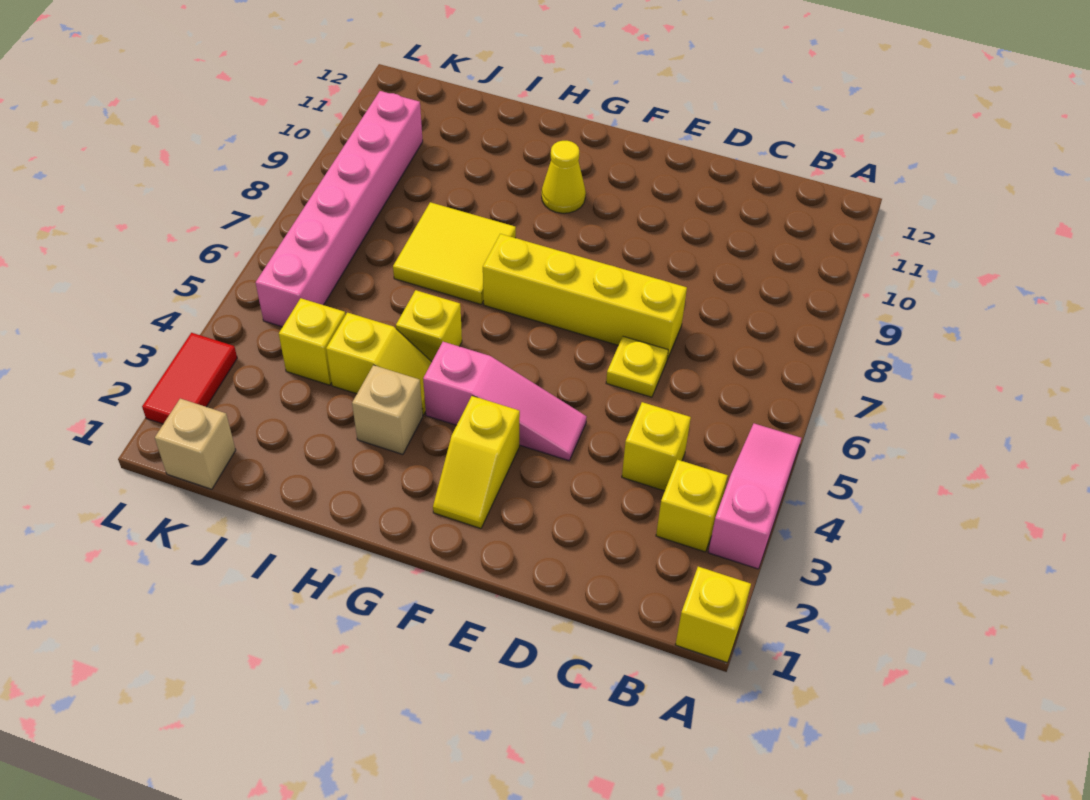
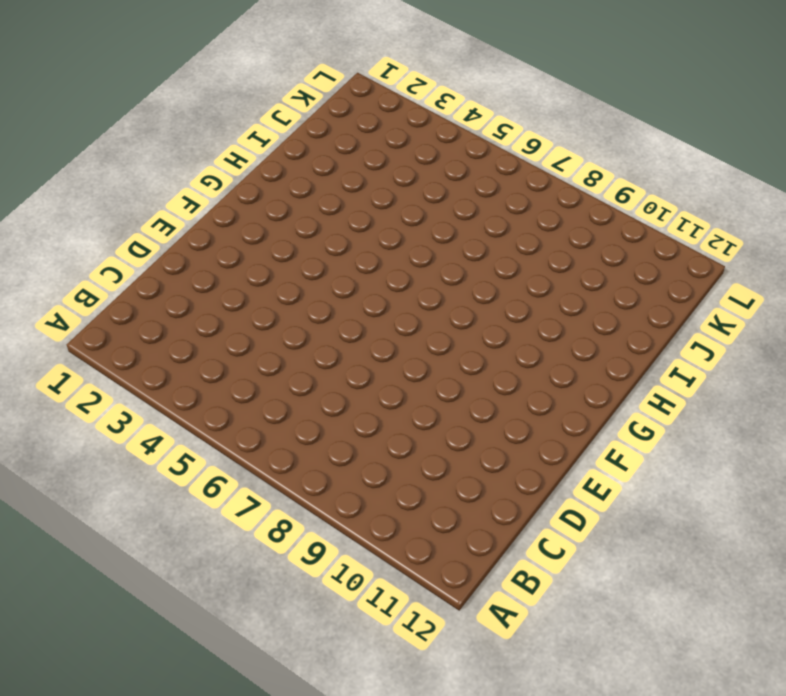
none -> yellow brick A1 level 1
none -> pink slope A3:A5 level 1 top 3
none -> yellow brick B3 level 1

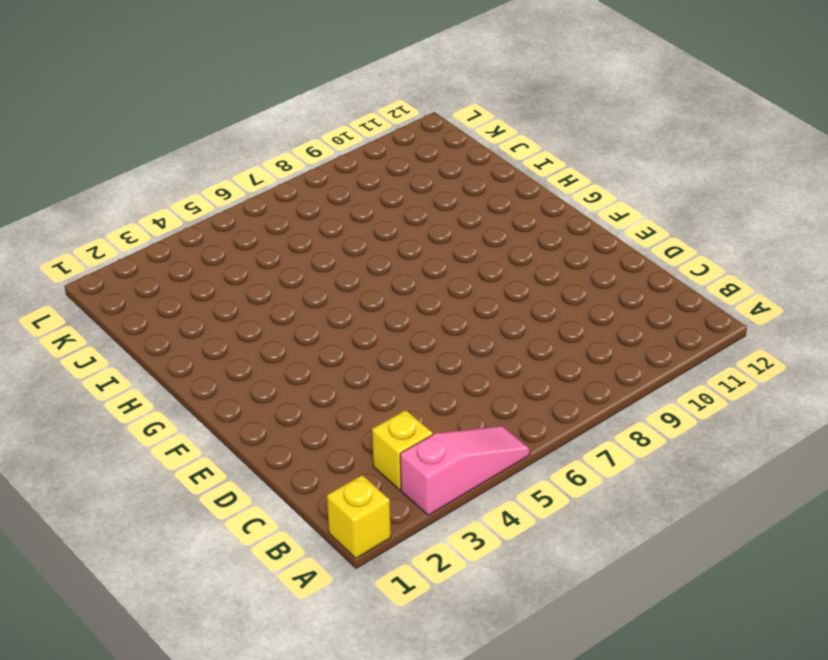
none -> yellow brick C4 level 1
none -> yellow plate D6 level 1
none -> yellow brick D7:G7 level 1

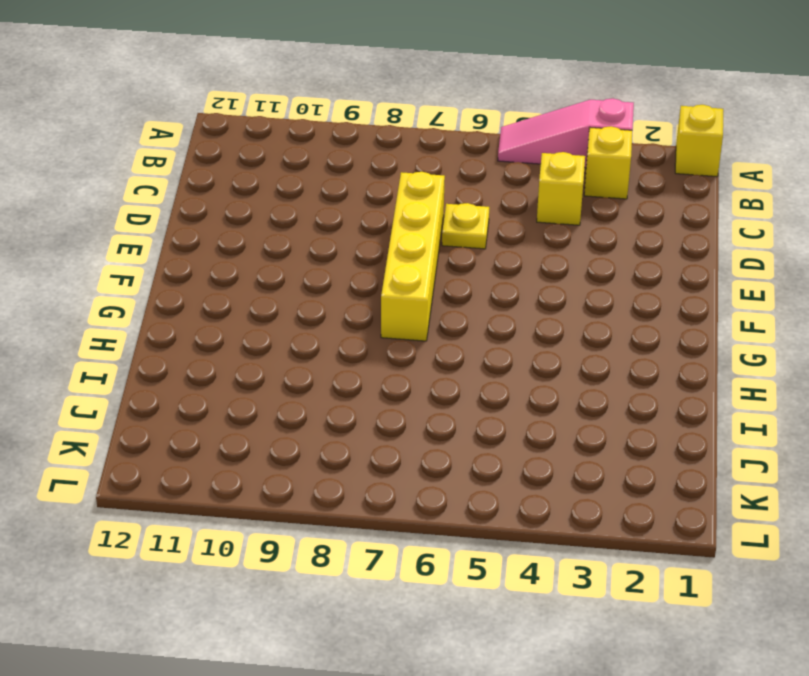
none -> pink slope E4:G4 level 1 top G
none -> yellow slope F2:F3 level 1 top 3
none -> yellow cone G10 level 1

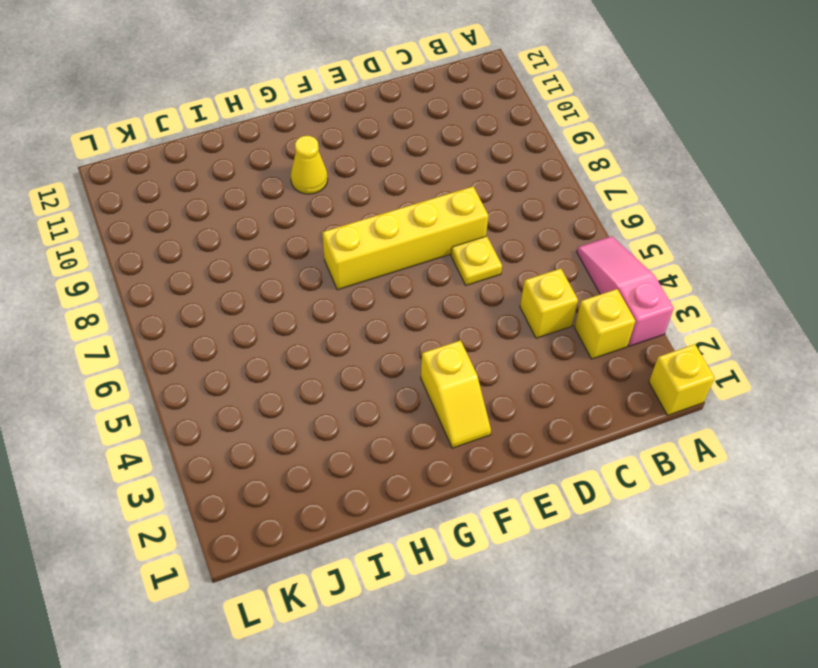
none -> pink slope E4:G4 level 1 top G
none -> tan brick H3 level 1
none -> yellow slope H4:I4 level 1 top I

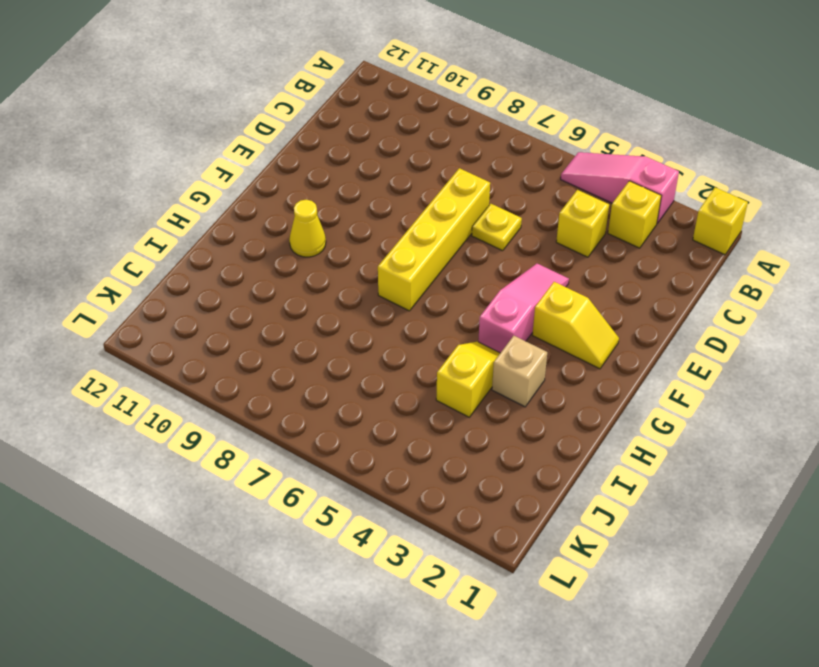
none -> yellow brick H5 level 1
none -> yellow tile H7:I8 level 1
none -> yellow brick J4 level 1

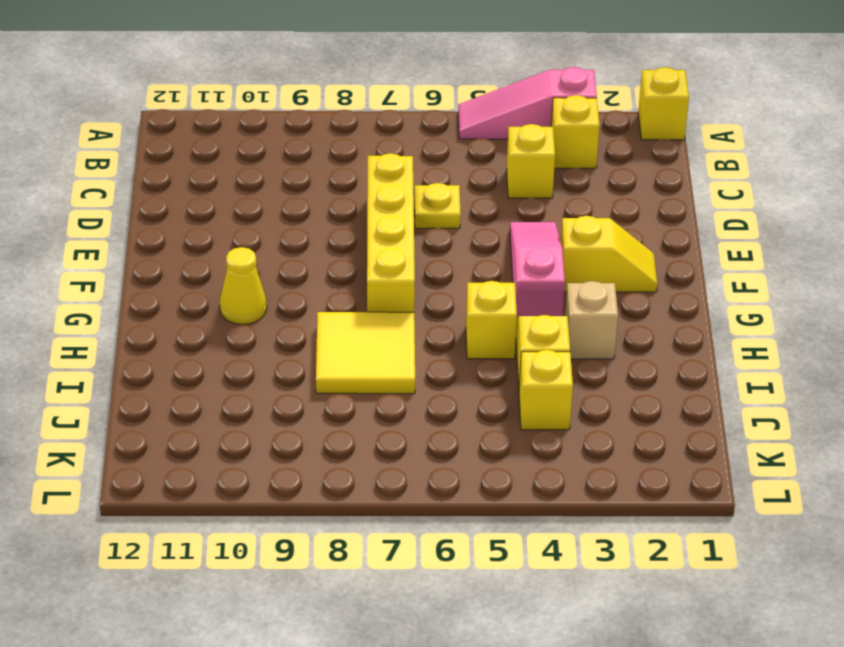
none -> tan brick K1 level 1
none -> pink brick K5:K10 level 1
none -> red tile L2:L3 level 1

